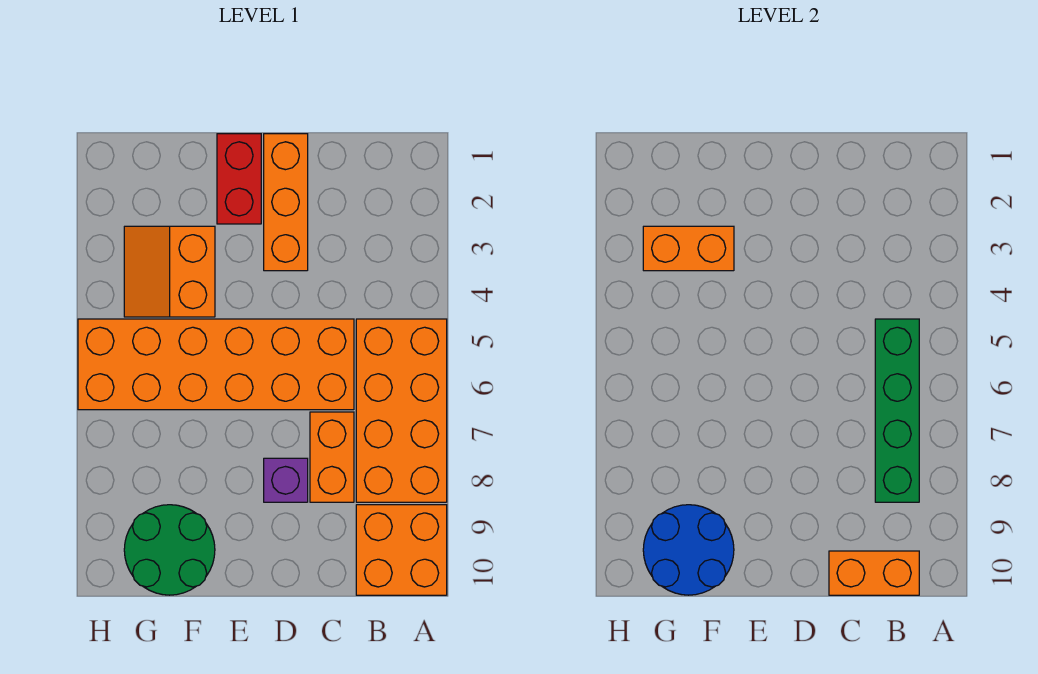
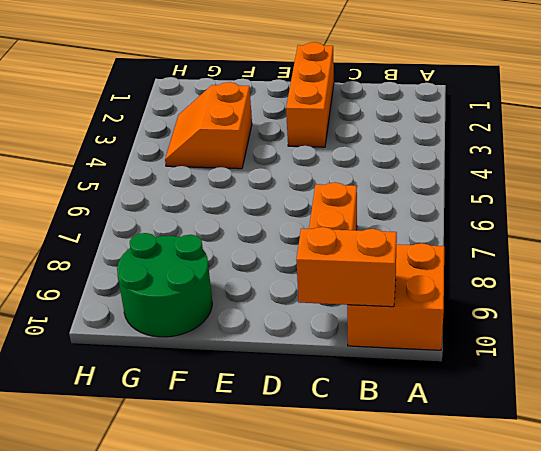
none -> orange brick A5:B8 level 1
none -> orange brick C5:H6 level 1
none -> purple brick D8 level 1

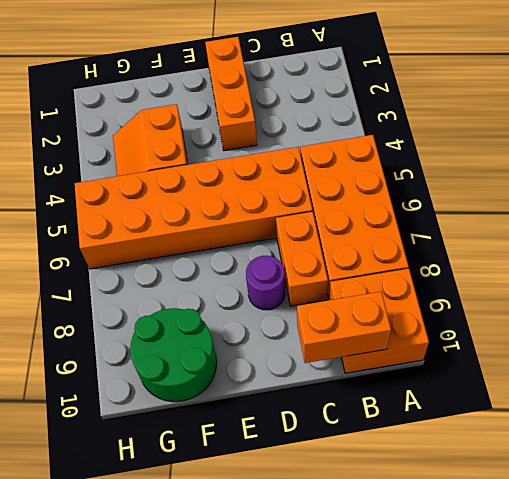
purple round brick D8 level 1 -> purple brick D8 level 1
none -> red brick E1:E2 level 1
none -> green brick B5:B8 level 2
none -> orange brick F3:G3 level 2

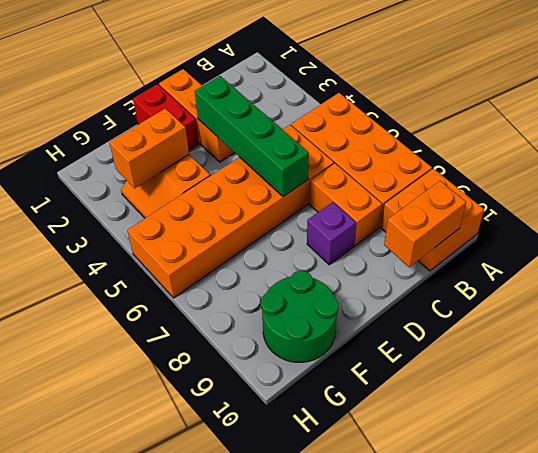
green brick D3:D6 level 2 -> green brick B5:B8 level 2
none -> blue round brick F9:G10 level 2

